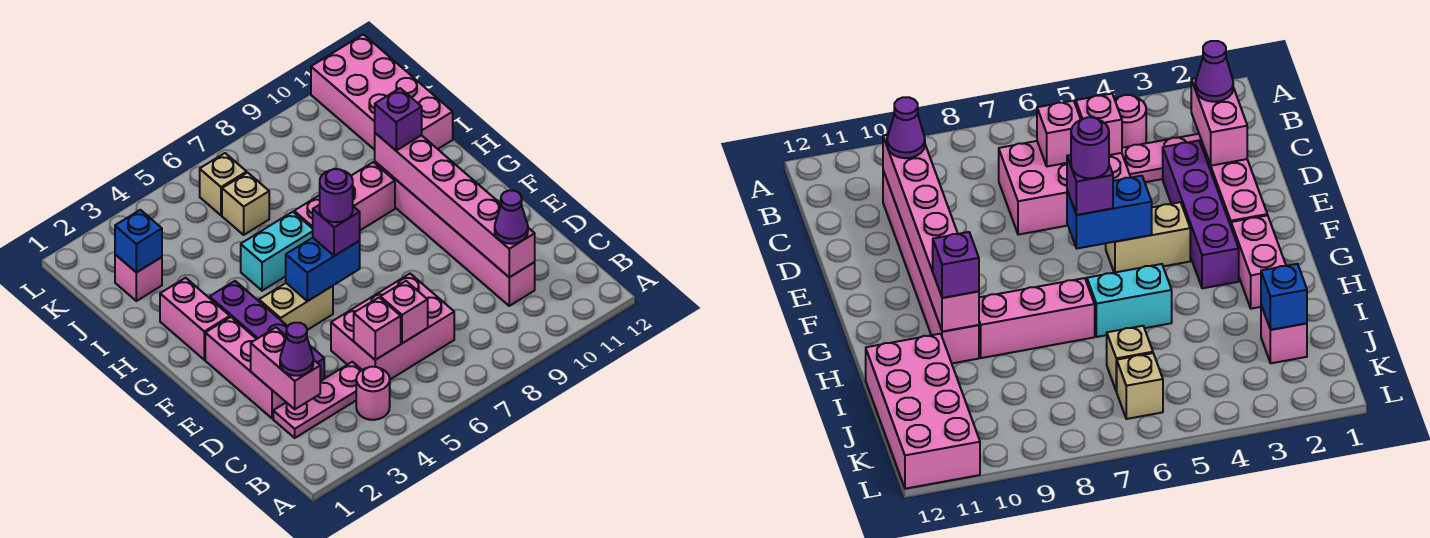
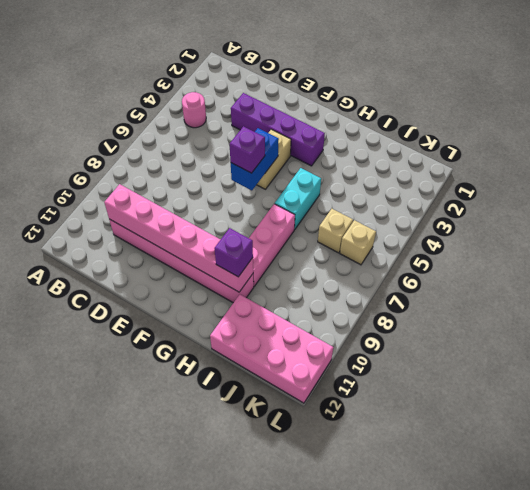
none -> pink plate C2:C4 level 1
none -> pink brick C5:D7 level 1
none -> pink brick D2:F2 level 1

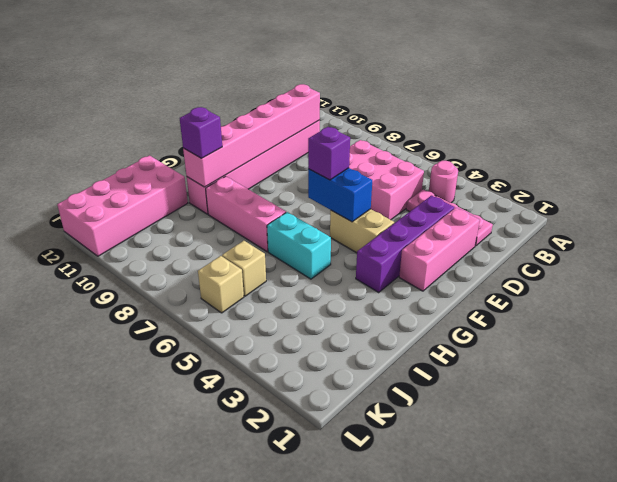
none -> pink brick G2:H2 level 1
none -> pink brick J2 level 1
none -> pink brick C2:D2 level 2

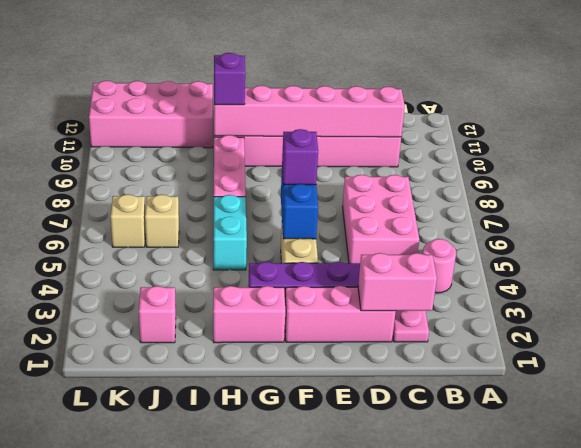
none -> pink brick C5 level 2
none -> pink brick C6 level 2
none -> blue brick J2 level 2

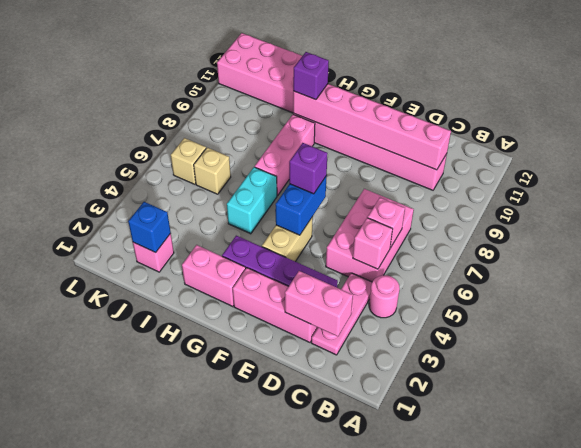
none -> purple cone C2 level 3
none -> purple cone C10 level 3
none -> purple round brick F6 level 4

